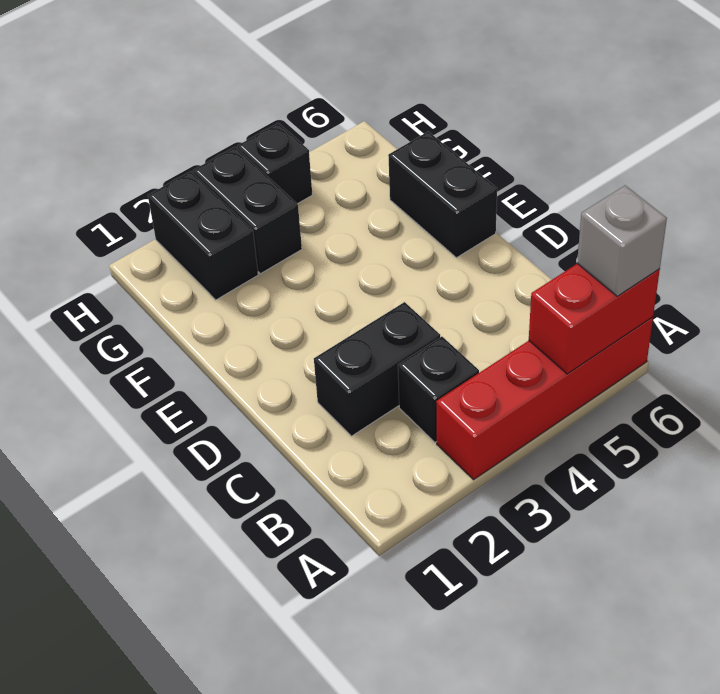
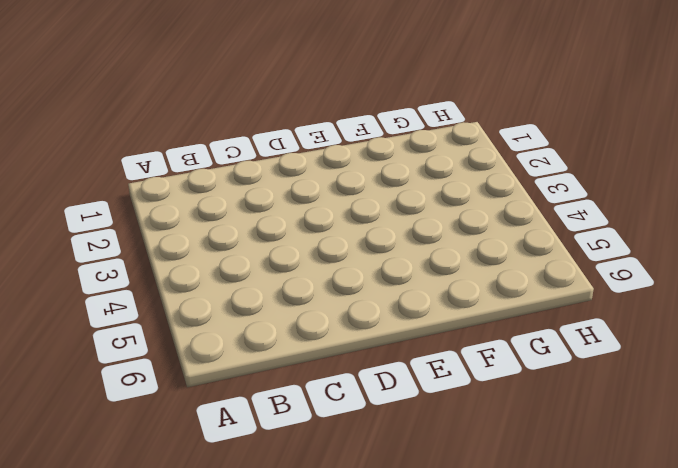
none -> red brick A3:A6 level 1
none -> black brick B3 level 1

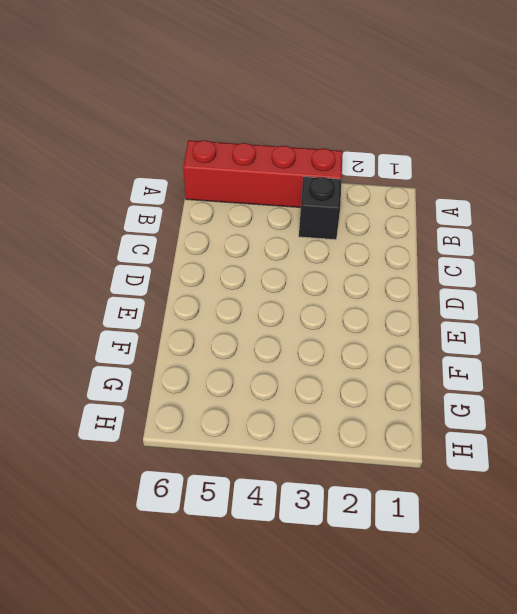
none -> black brick C2:C3 level 1
none -> black brick E6:F6 level 1

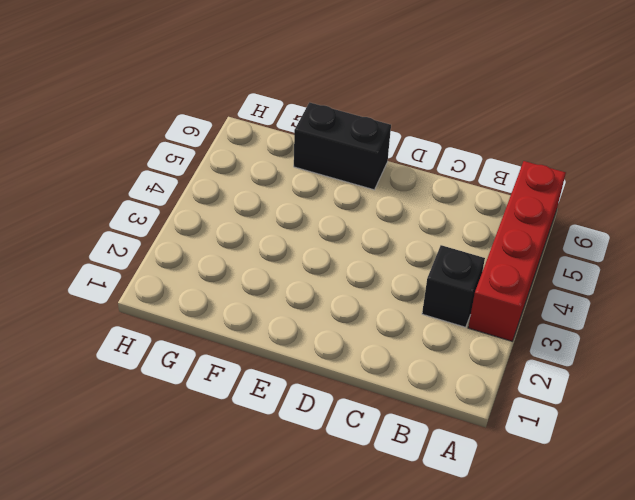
none -> black brick C2:C3 level 1
none -> black brick G2:H2 level 1

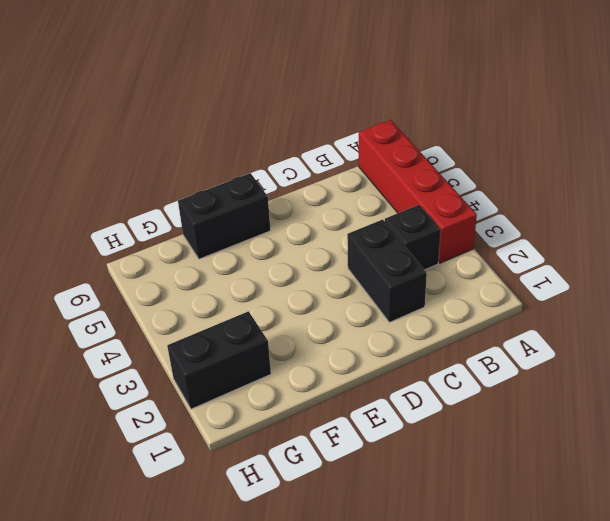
none -> black brick G3:H3 level 1
none -> black brick H4 level 1

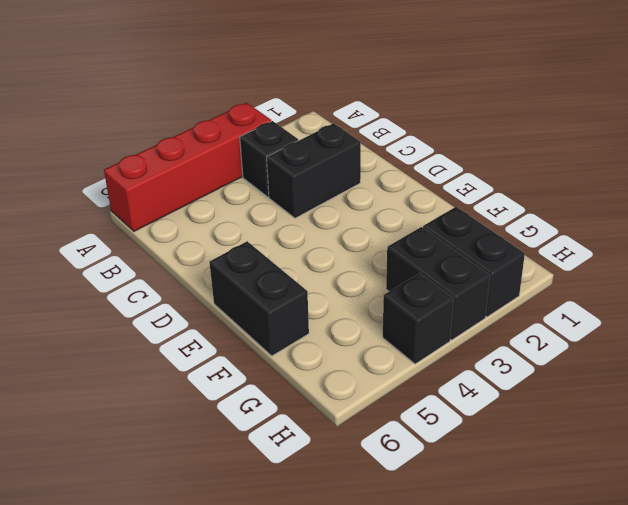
none -> red brick A5:A6 level 2
none -> grey brick A6 level 3

